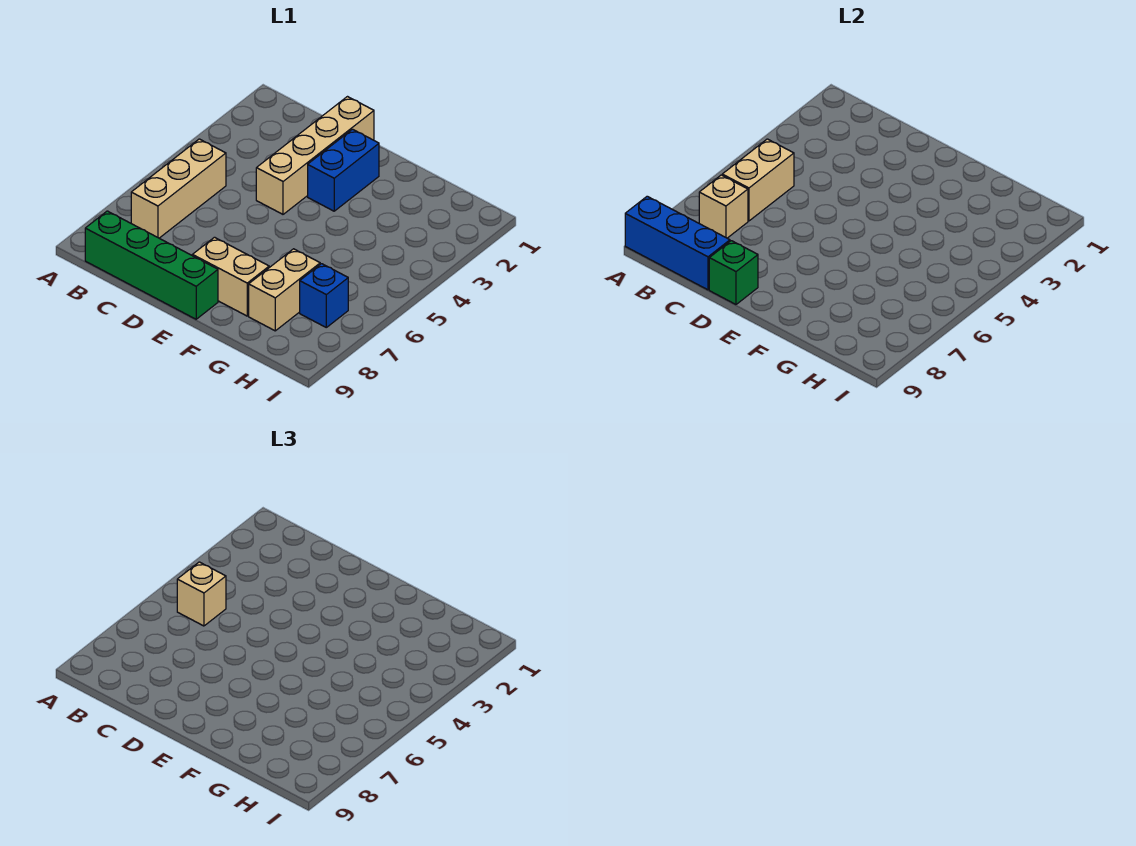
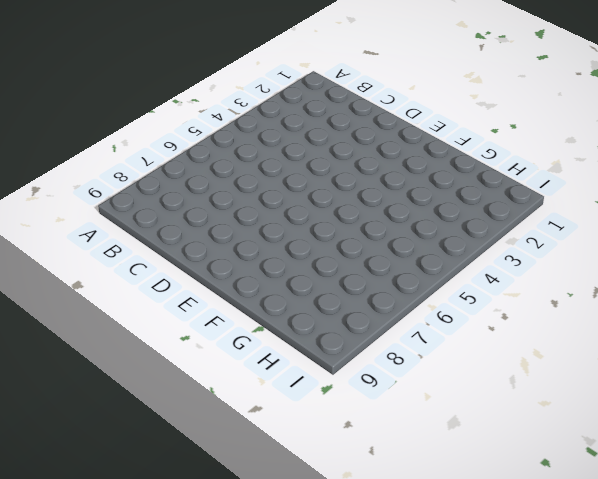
none -> tan brick B5:B7 level 1
none -> green brick B9:E9 level 1
none -> tan brick D1:D4 level 1

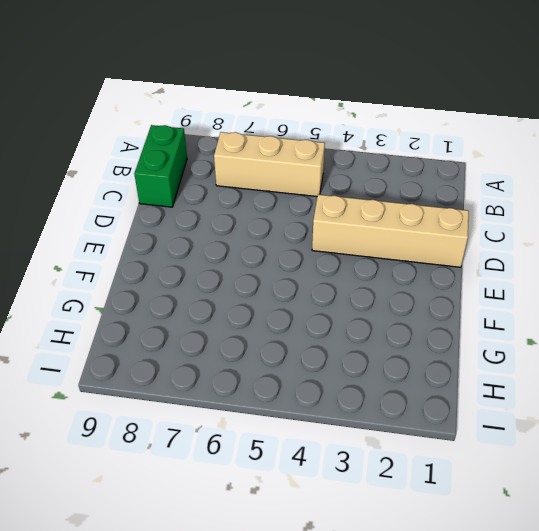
green brick B9:C9 level 1 -> green brick B9:E9 level 1
none -> blue brick E2:E3 level 1
none -> tan brick E8:F8 level 1
none -> tan brick G7:G8 level 1

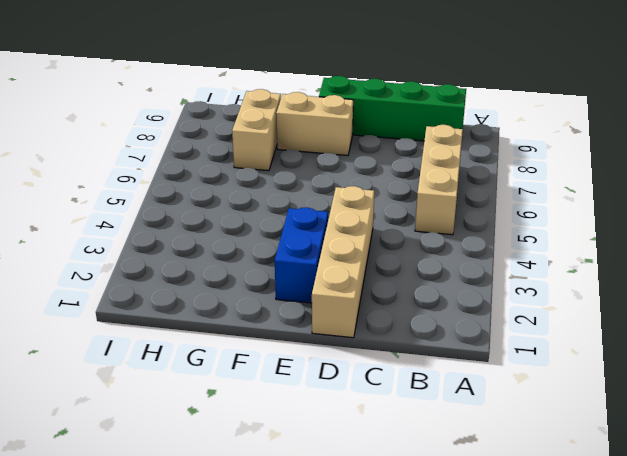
none -> blue brick H7 level 1
none -> blue brick A9:C9 level 2
none -> tan brick B5:B6 level 2

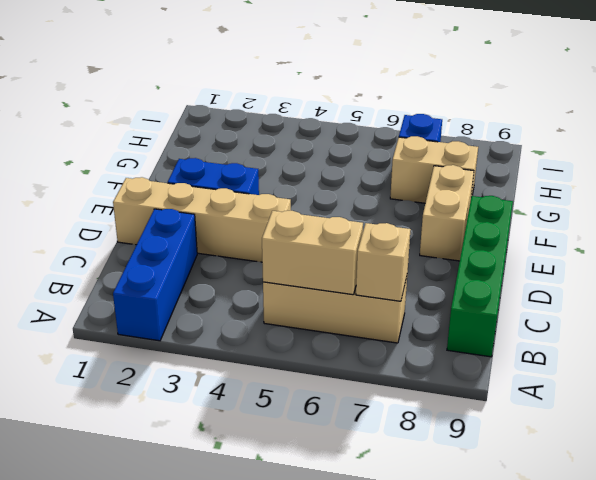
blue brick A2:C2 level 1 -> blue brick A9:C9 level 2
none -> green brick D9 level 2
none -> tan brick B5 level 3

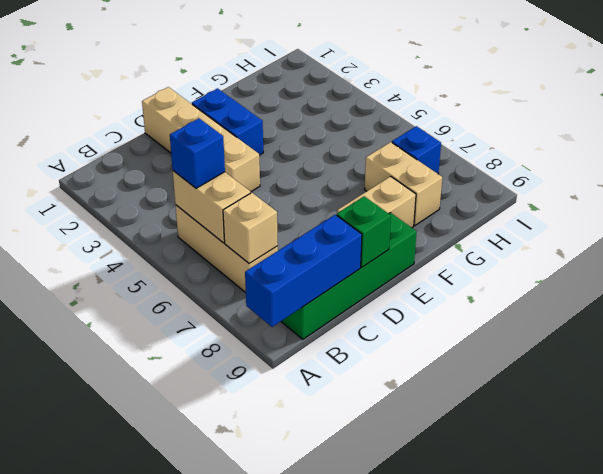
blue brick B5 level 3 -> tan brick B5 level 3

